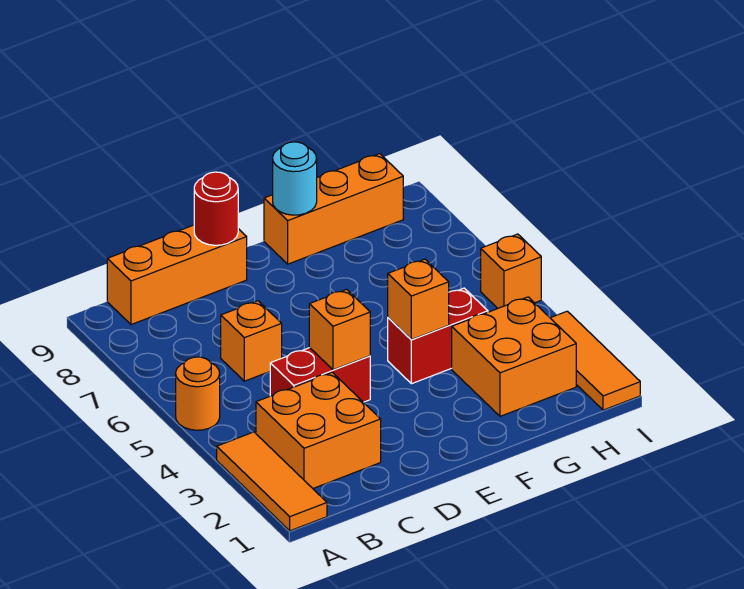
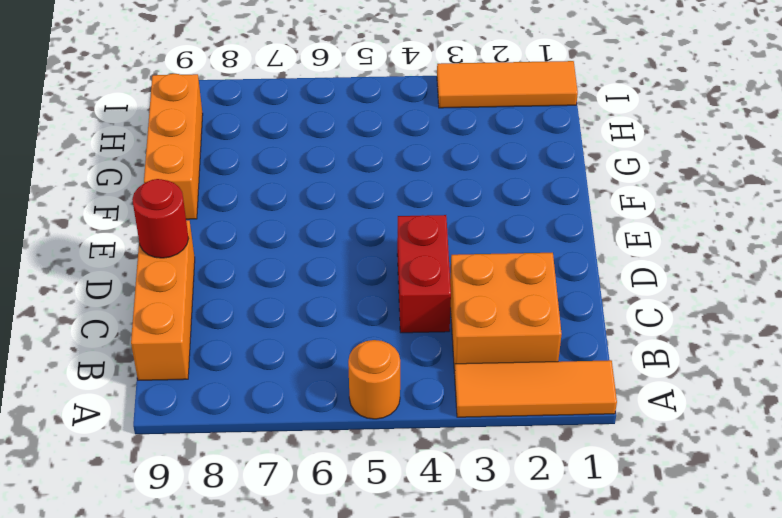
none -> orange brick C6 level 1
none -> red brick F4:G4 level 1
none -> orange brick G2:H3 level 1

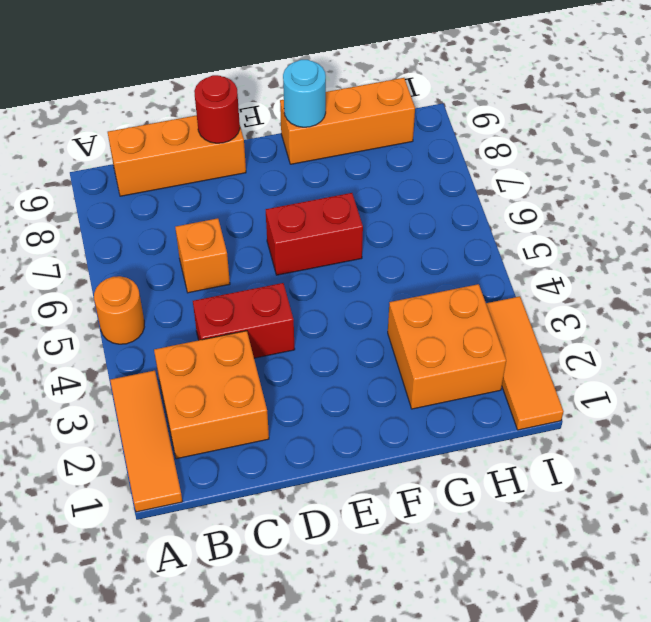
red brick E6:F6 level 1 -> red brick F4:G4 level 1
none -> orange brick I5 level 1
none -> orange brick D4 level 2
none -> orange brick F4 level 2

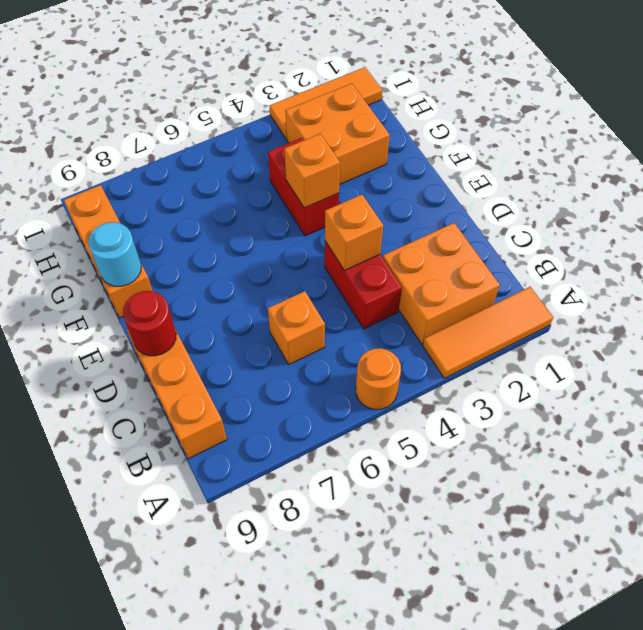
none -> orange brick I5 level 1

